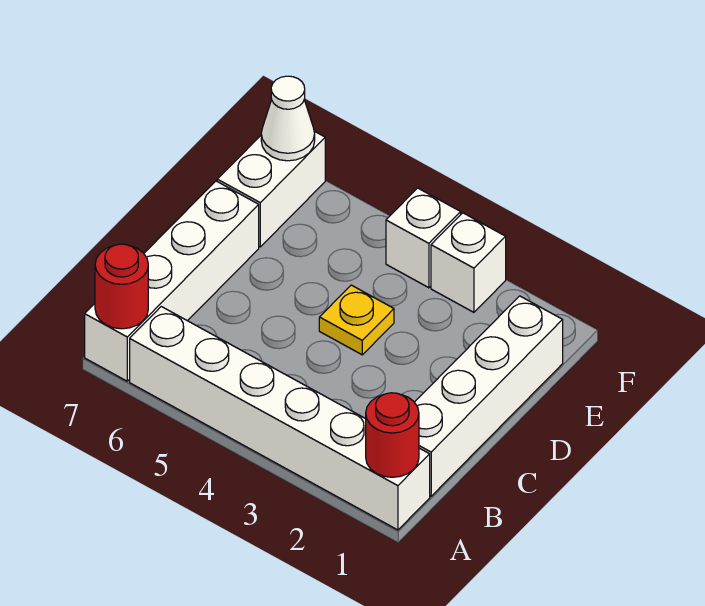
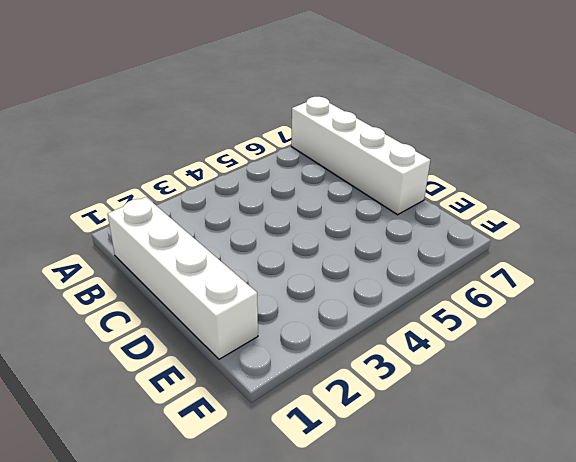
none -> white brick A1:A6 level 1
none -> yellow plate D4 level 1

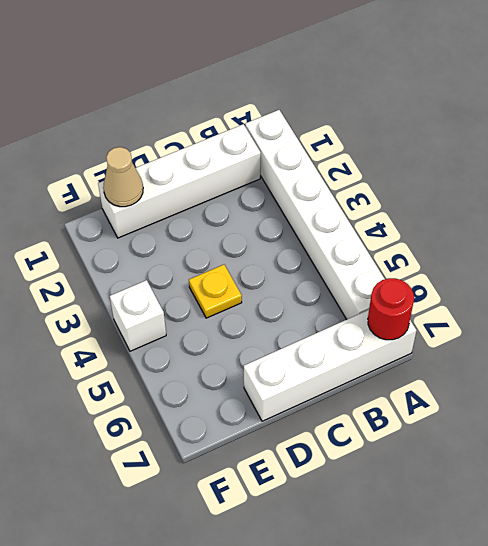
tan cone E1 level 2 -> none
none -> white brick E7:F7 level 1
none -> white brick F3 level 1

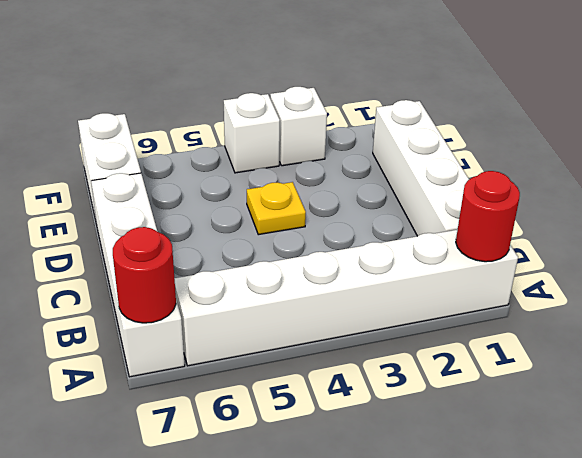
none -> white cone F7 level 2

